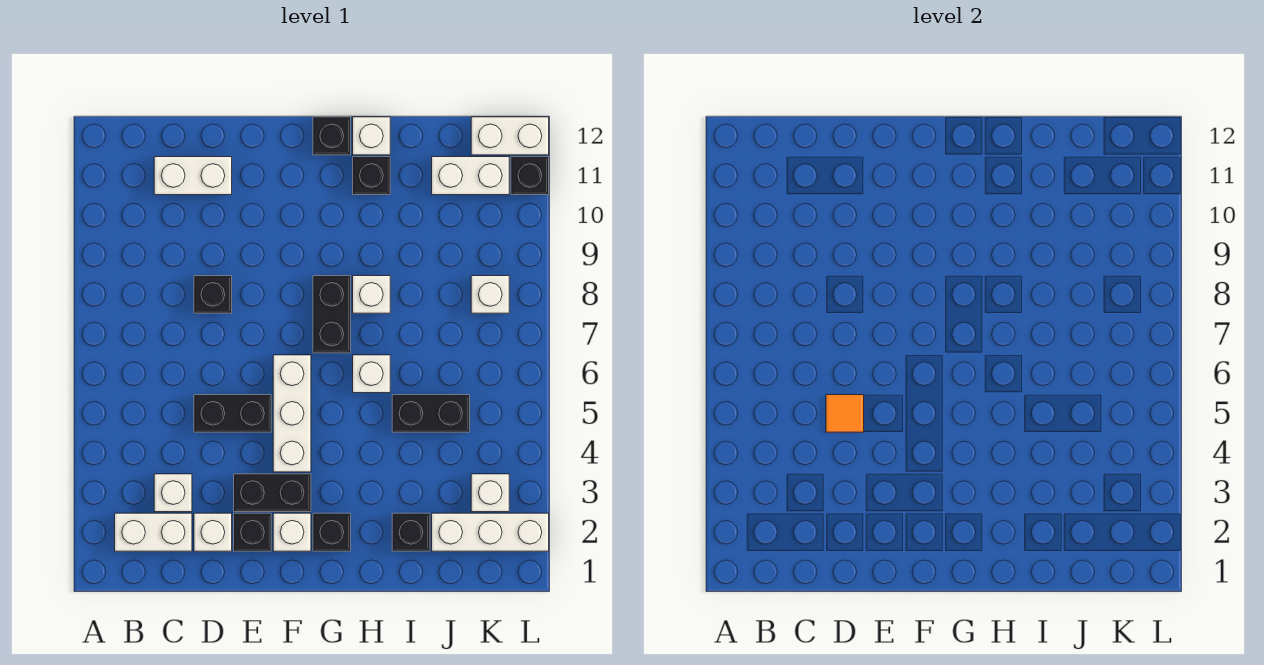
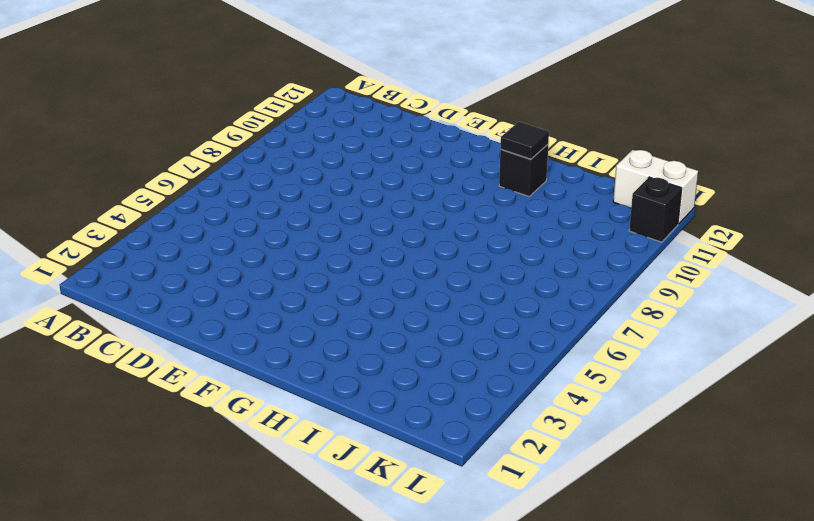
black tile H11 level 2 -> none
none -> white brick B2:C2 level 1
none -> white brick C3 level 1
none -> white brick C11:D11 level 1

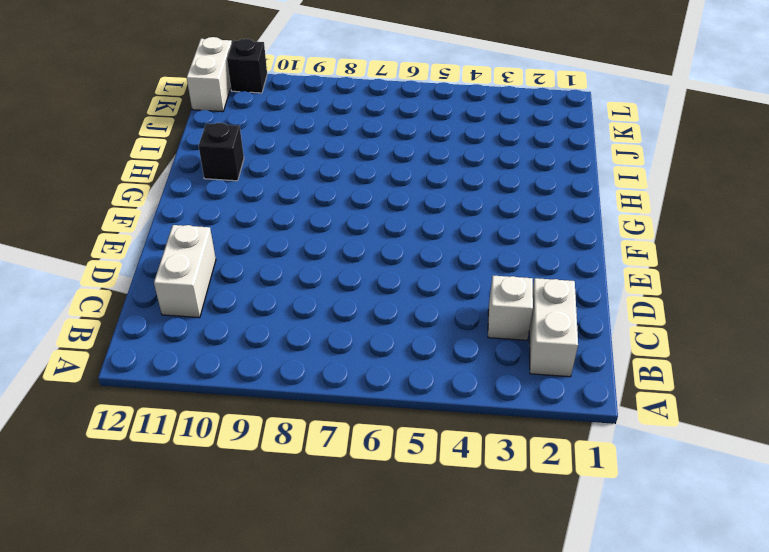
none -> white brick D2 level 1
none -> black brick D5:E5 level 1
none -> black brick D8 level 1

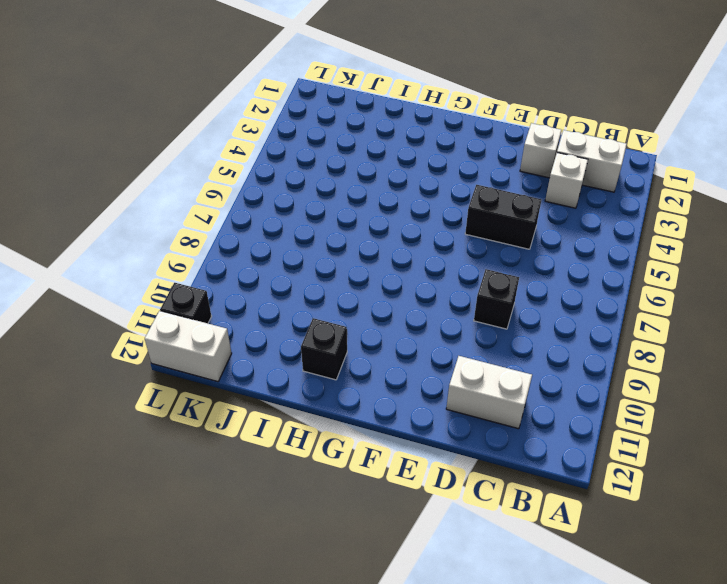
none -> black brick E2 level 1
none -> black brick E3:F3 level 1
none -> white brick F2 level 1

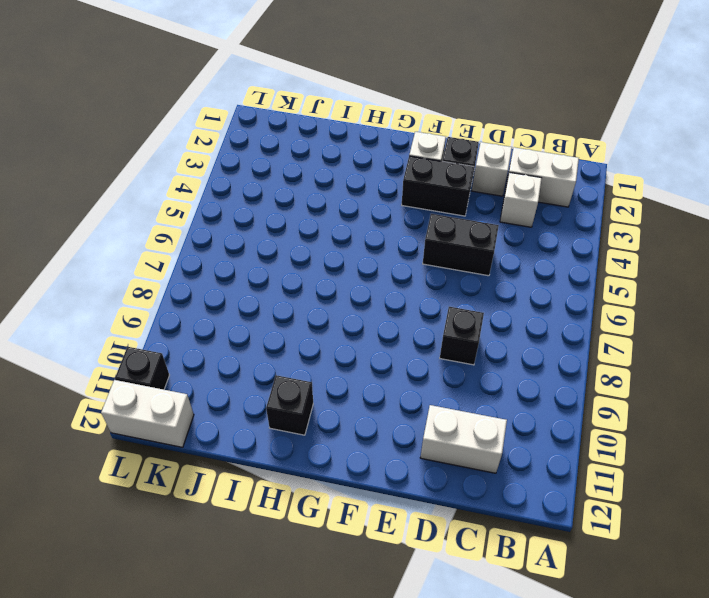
none -> white brick F4:F6 level 1
none -> black brick G2 level 1
none -> black brick G7:G8 level 1

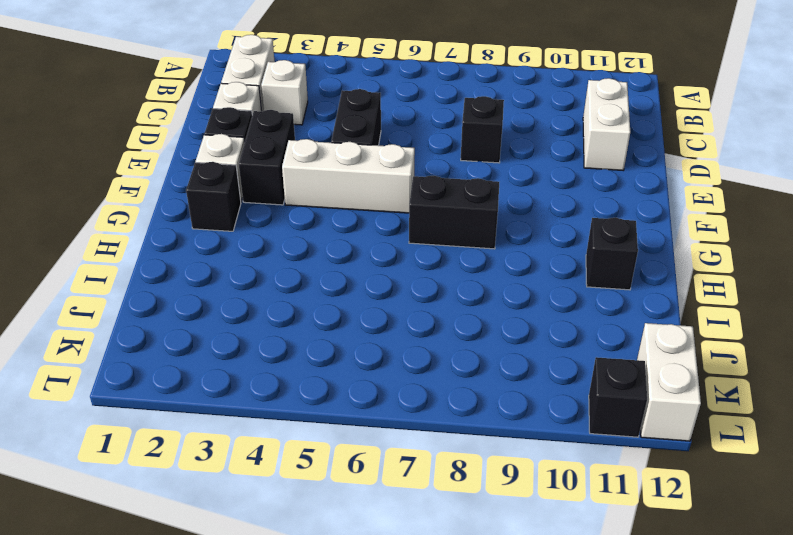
none -> black brick G12 level 1
none -> white brick H6 level 1
none -> white brick H8 level 1

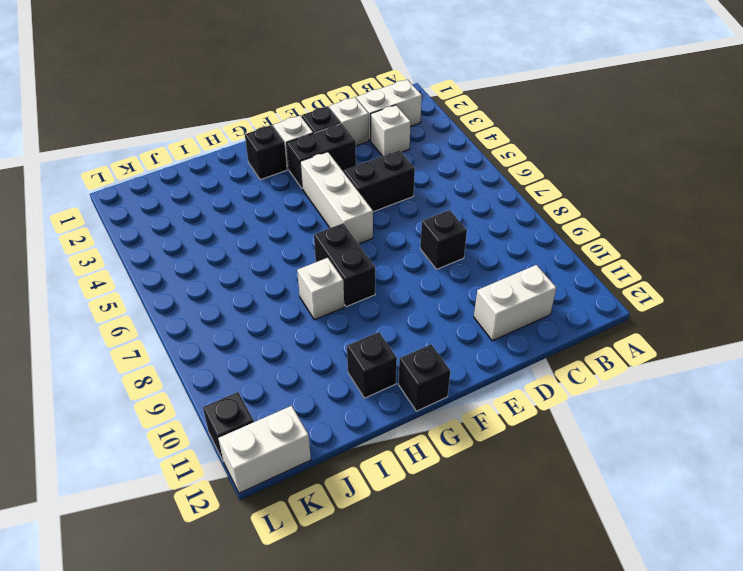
none -> white brick H6 level 1
none -> white brick H12 level 1
none -> black brick I2 level 1

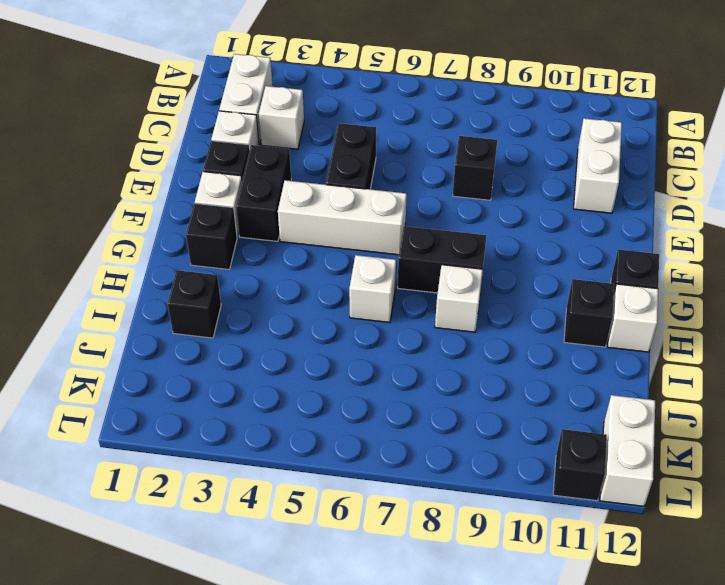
none -> black brick I5:J5 level 1
none -> white brick J2:L2 level 1
none -> white brick J11:K11 level 1

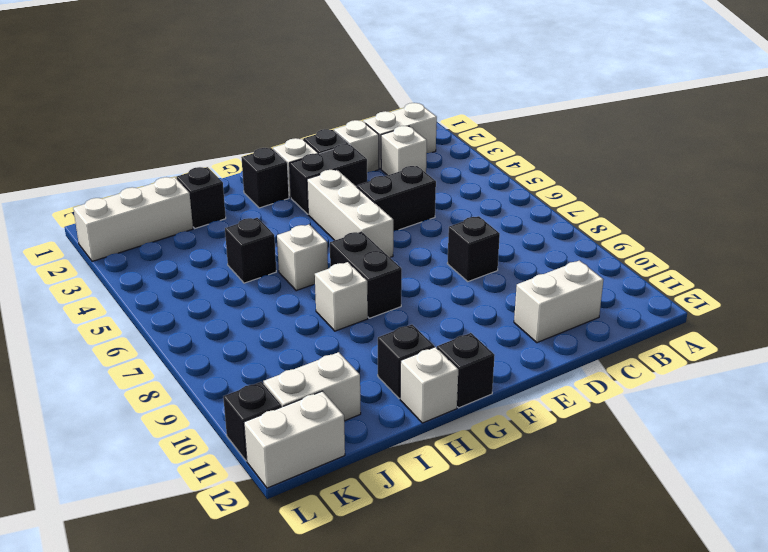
black brick I5 level 1 -> black brick I5:J5 level 1
none -> white brick K3 level 1
none -> white brick K8 level 1
none -> orange tile D5 level 2

